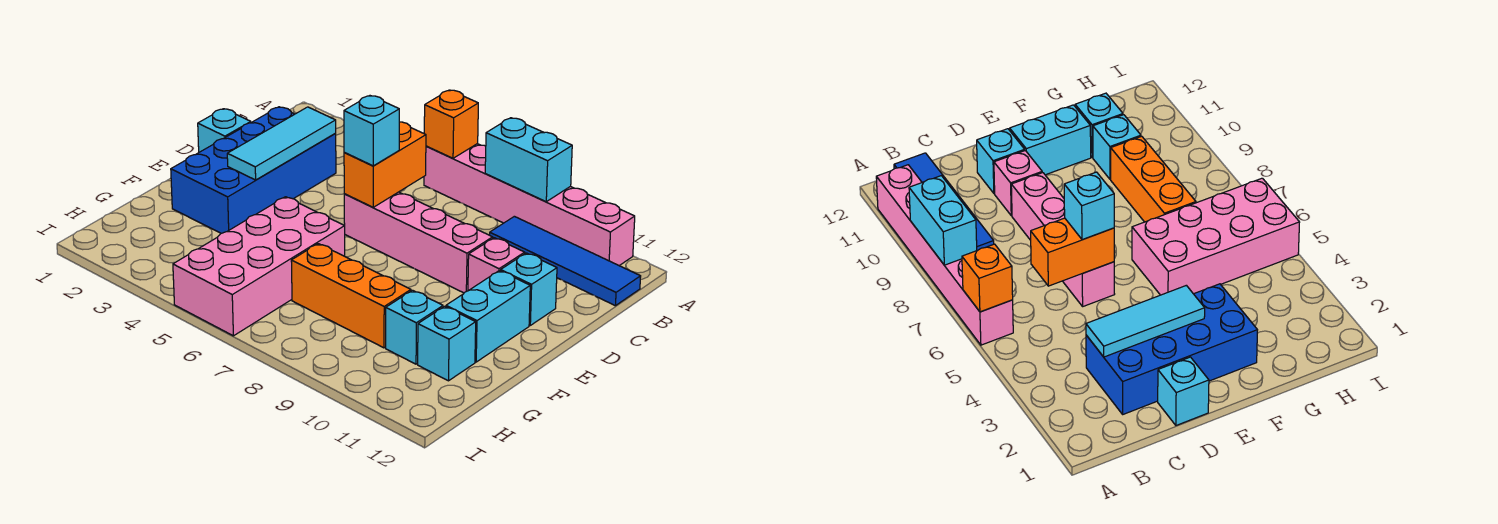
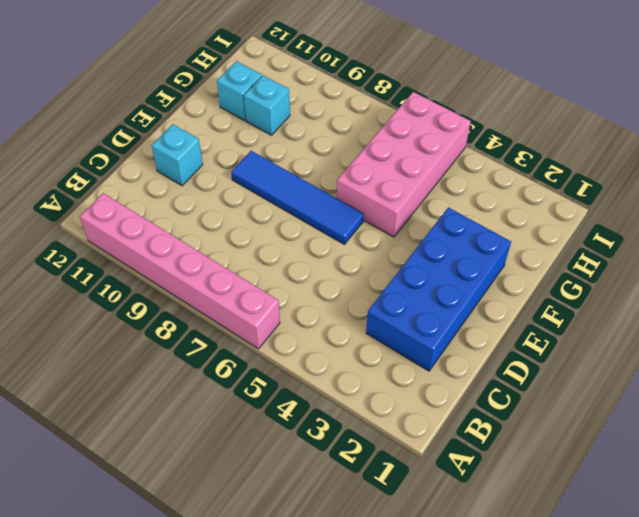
blue tile E6:E9 level 1 -> blue tile B9:B12 level 1
none -> cyan brick D1 level 1
none -> pink brick D6:D9 level 1
none -> pink brick D10 level 1

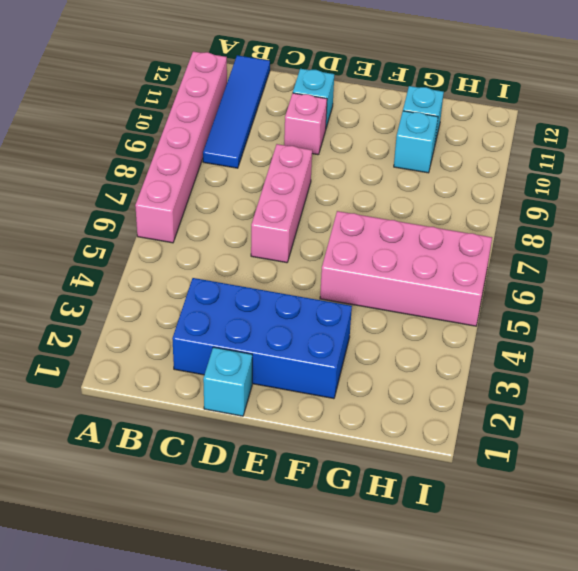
pink brick D6:D8 level 1 -> pink brick D6:D9 level 1
none -> cyan brick E11:F11 level 1
none -> orange brick G7:G9 level 1
none -> orange brick A6 level 2

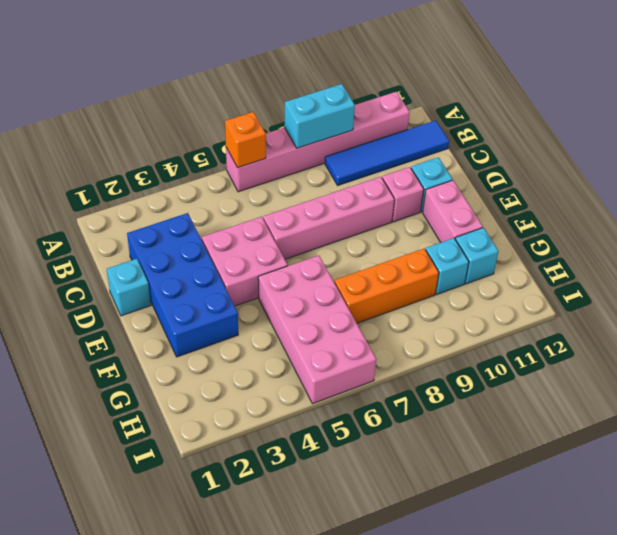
pink brick D4:E5 level 1 -> none
pink brick E11:F11 level 1 -> cyan brick E11:F11 level 1
none -> cyan tile C3:E3 level 2
none -> orange brick C6:D6 level 2
none -> cyan brick D6 level 3

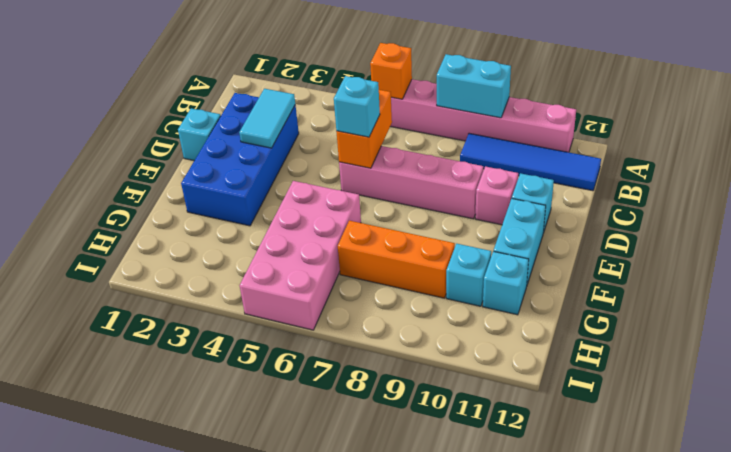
cyan tile C3:D3 level 2 -> cyan tile C3:E3 level 2

